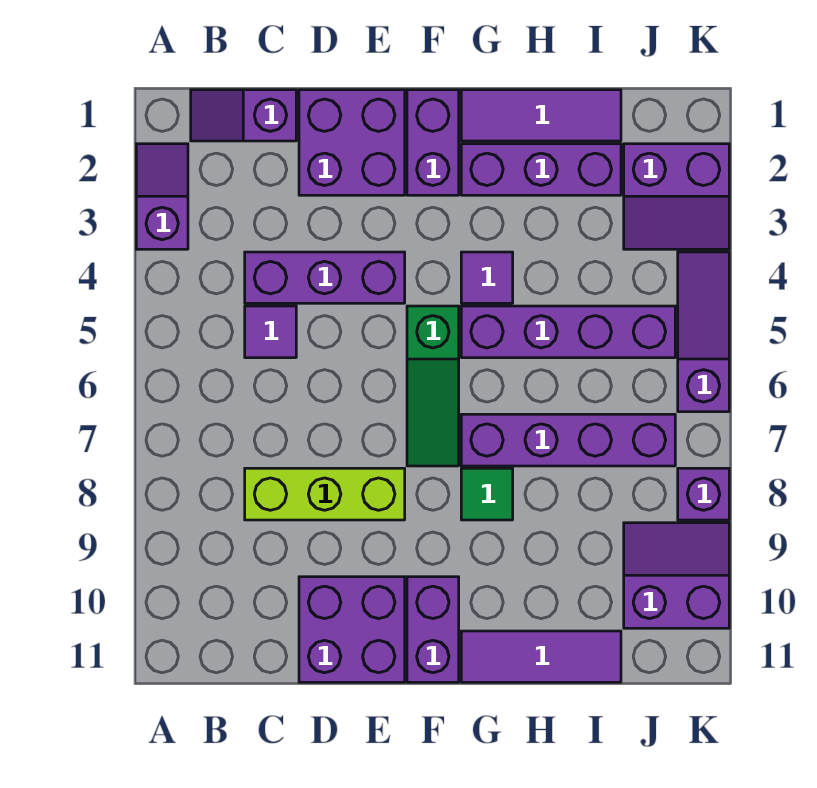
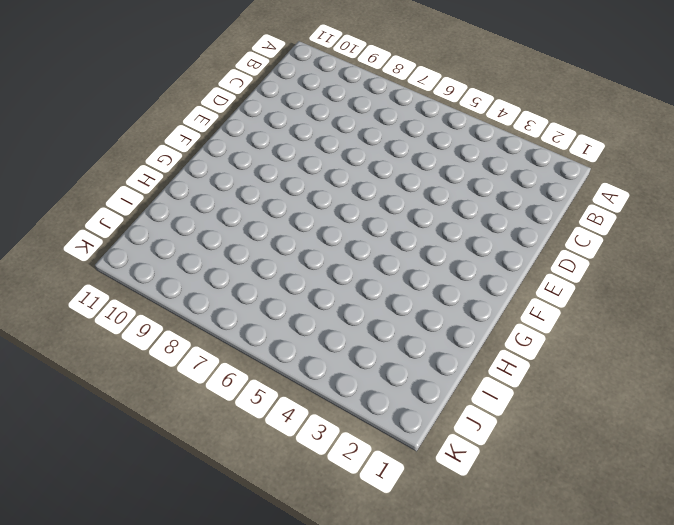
none -> purple slope A2:A3 level 1 top 3
none -> purple slope B1:C1 level 1 top C
none -> purple brick C4:E4 level 1

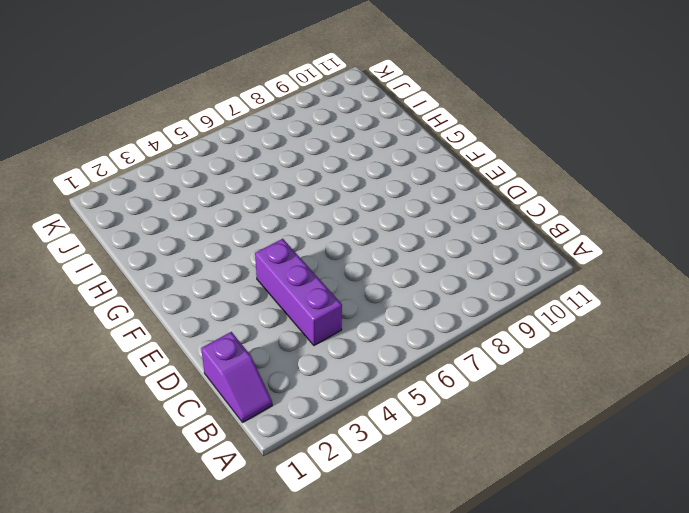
none -> purple slope A2:A3 level 1 top 3
none -> purple tile C5 level 1
none -> lime brick C8:E8 level 1

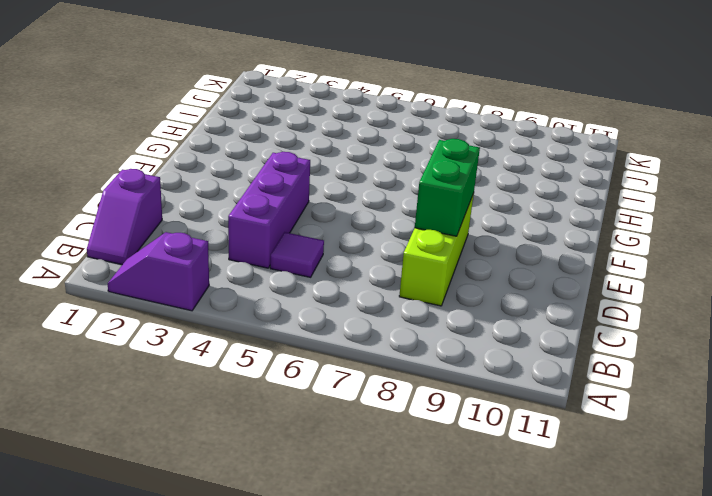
green brick D8:E8 level 2 -> none
none -> purple brick D1:E2 level 1
none -> purple brick D10:E11 level 1
none -> purple brick F1:F2 level 1

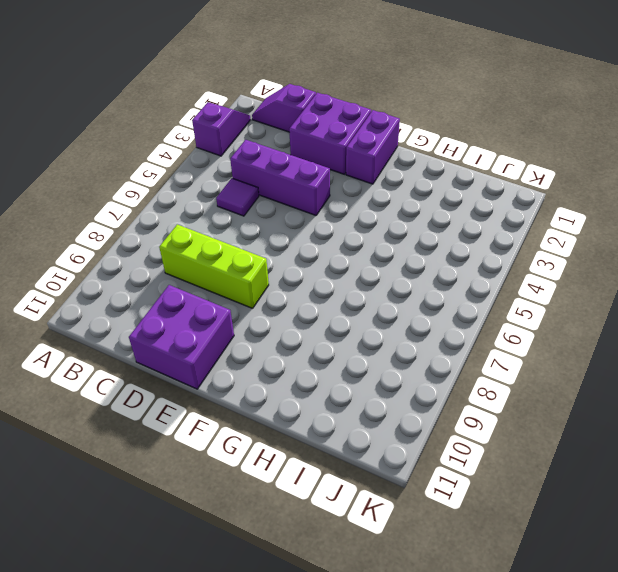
none -> green slope F5:F7 level 1 top 5
none -> purple brick F10:F11 level 1
none -> purple tile G1:I1 level 1

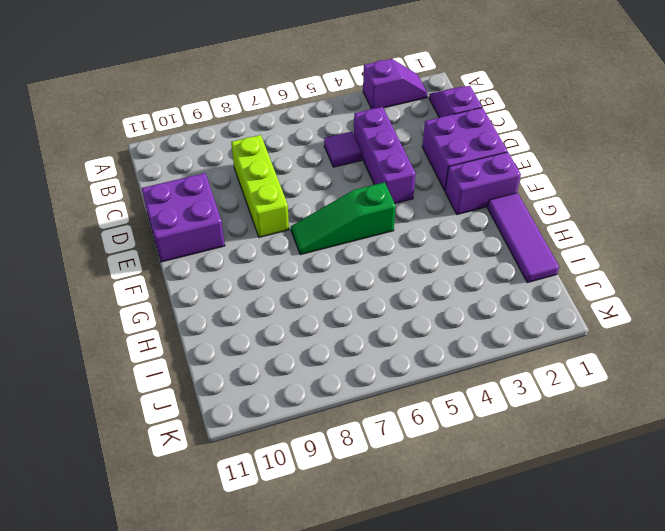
none -> purple brick F10:F11 level 1
none -> purple brick G2:I2 level 1
none -> purple tile G4 level 1

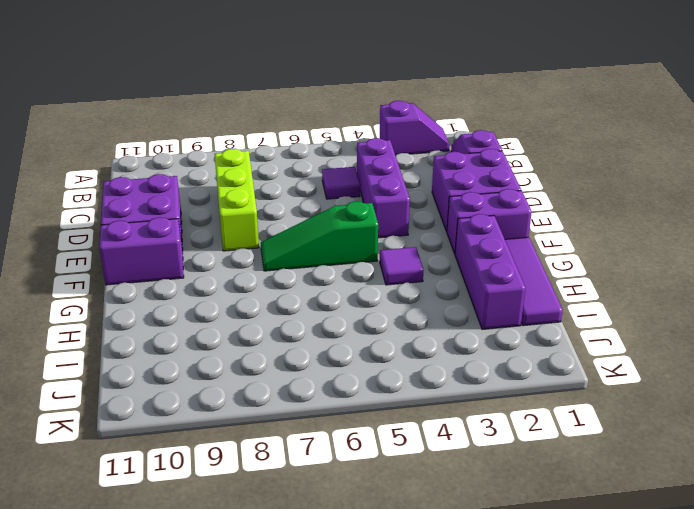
none -> purple brick G5:J5 level 1
none -> purple brick G7:J7 level 1
none -> green tile G8 level 1

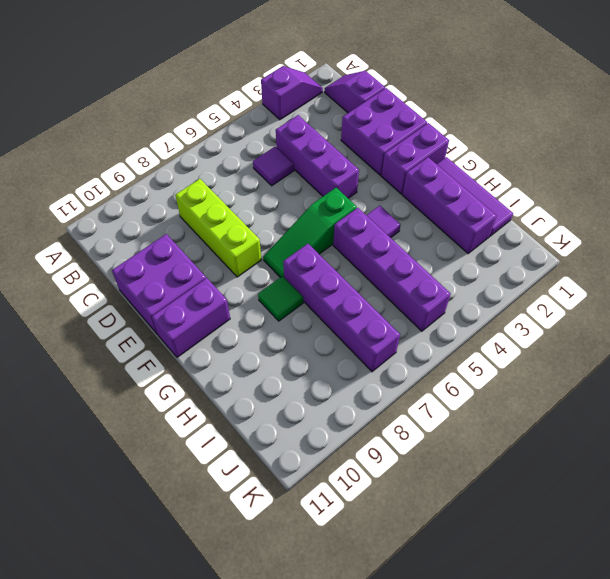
none -> purple tile G11:I11 level 1
none -> purple slope J2:K3 level 1 top 2
none -> purple slope J9:K10 level 1 top 10

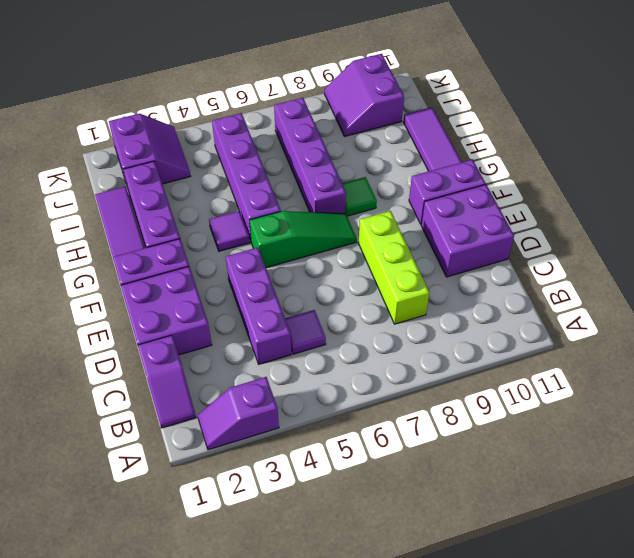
none -> purple slope K4:K6 level 1 top 6
none -> purple brick K8 level 1

